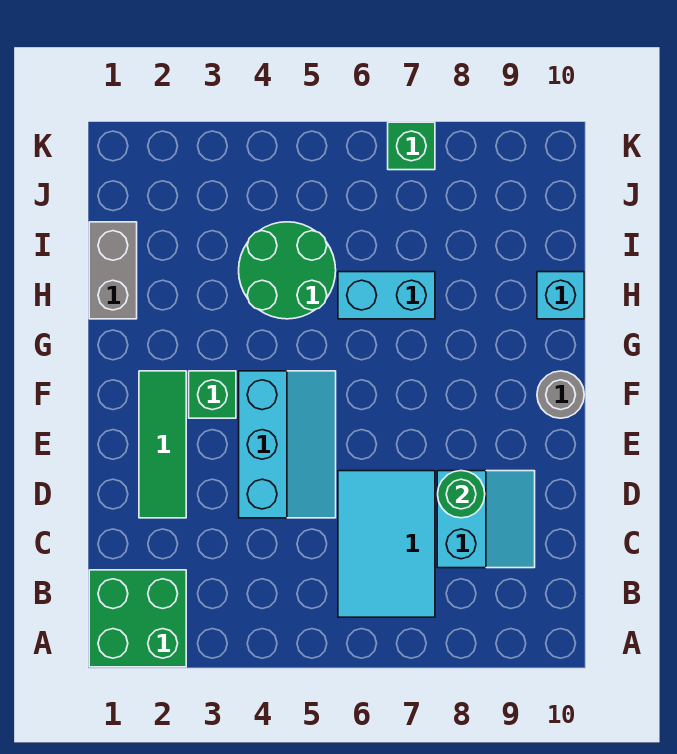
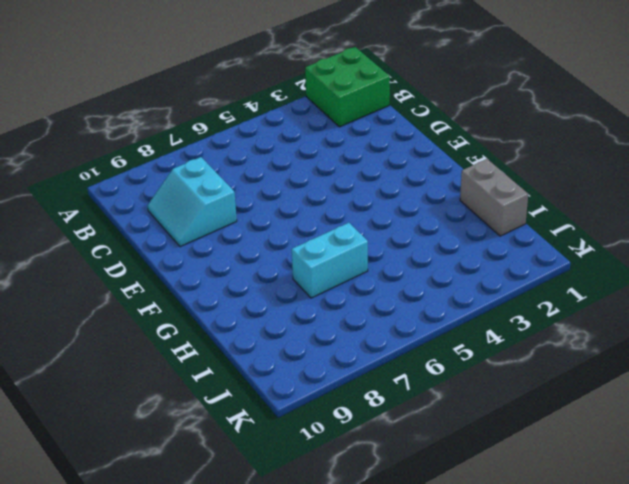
none -> cyan tile B6:D7 level 1
none -> green tile D2:F2 level 1
none -> cyan slope D4:F5 level 1 top 4

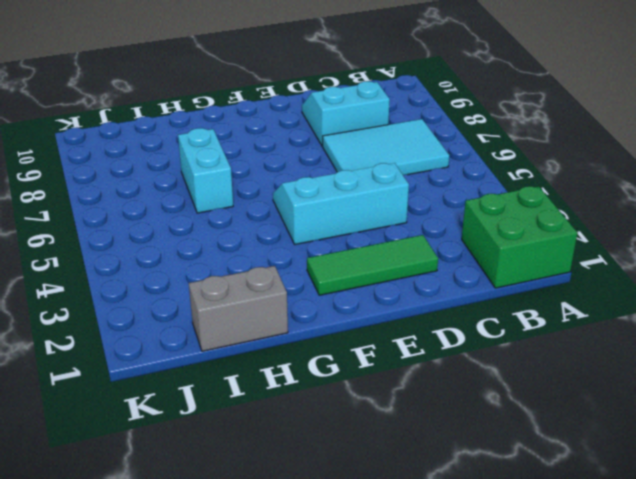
none -> green brick F3 level 1
none -> grey round brick F10 level 1
none -> green round brick H4:I5 level 1

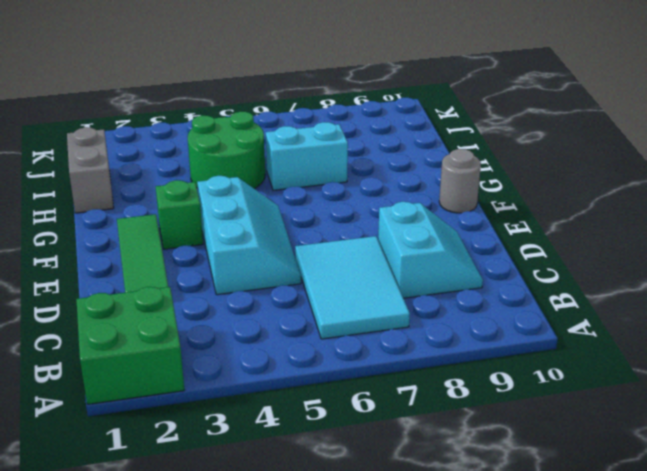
none -> cyan brick H10 level 1
none -> green brick K7 level 1
none -> green round brick D8 level 2

